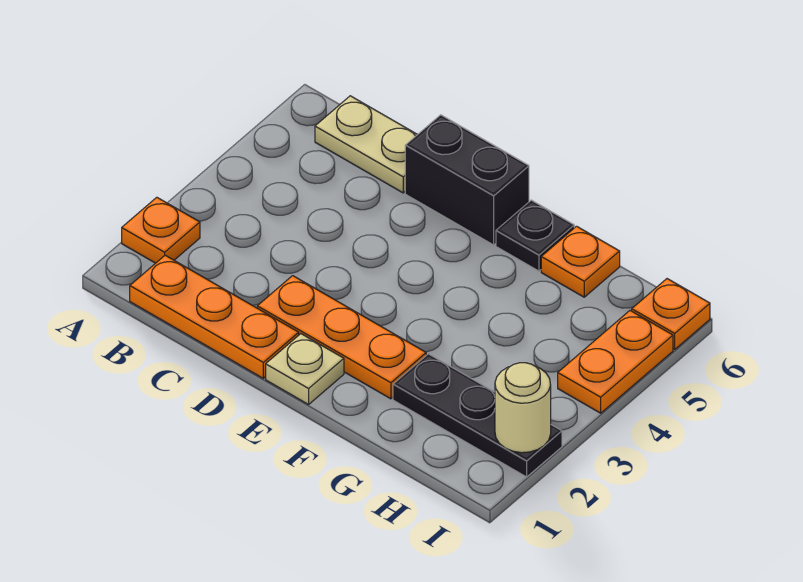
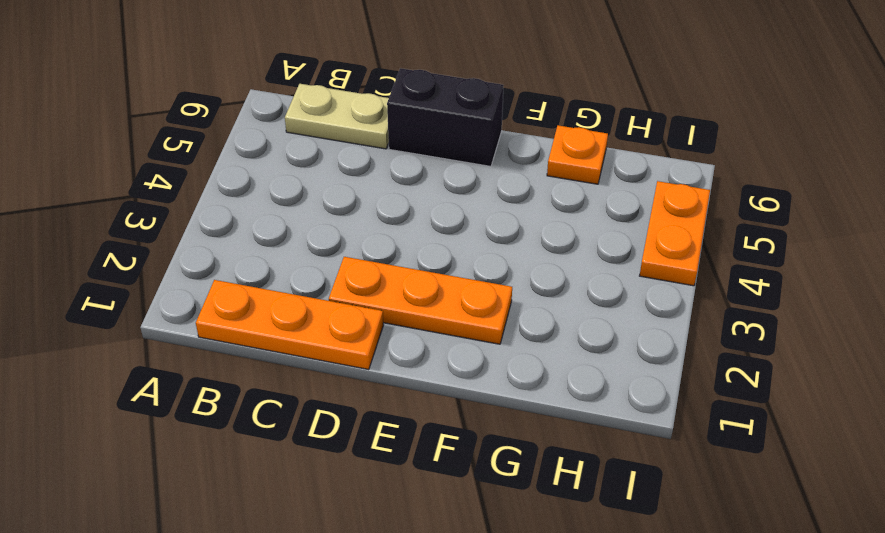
none -> orange plate A2 level 1
none -> tan plate E1 level 1
none -> black plate F6 level 1

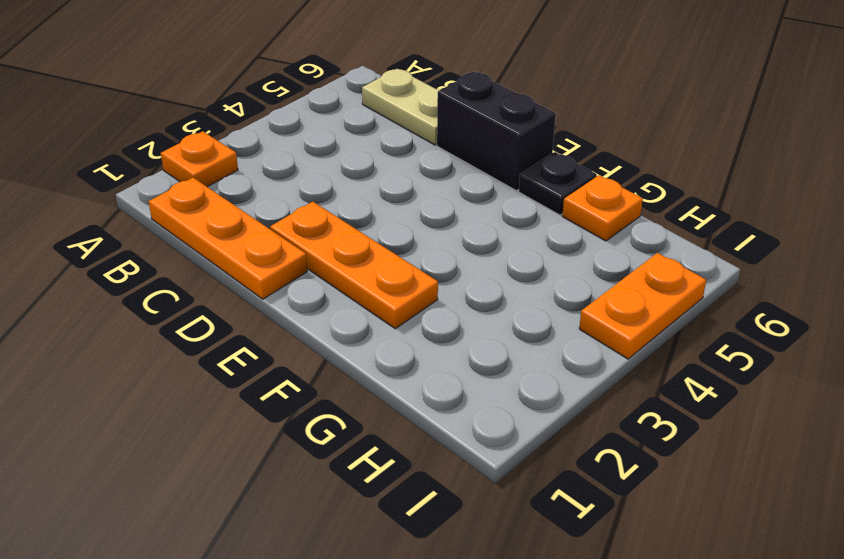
none -> tan plate E1 level 1
none -> black plate G2:I2 level 1
none -> orange plate I6 level 1

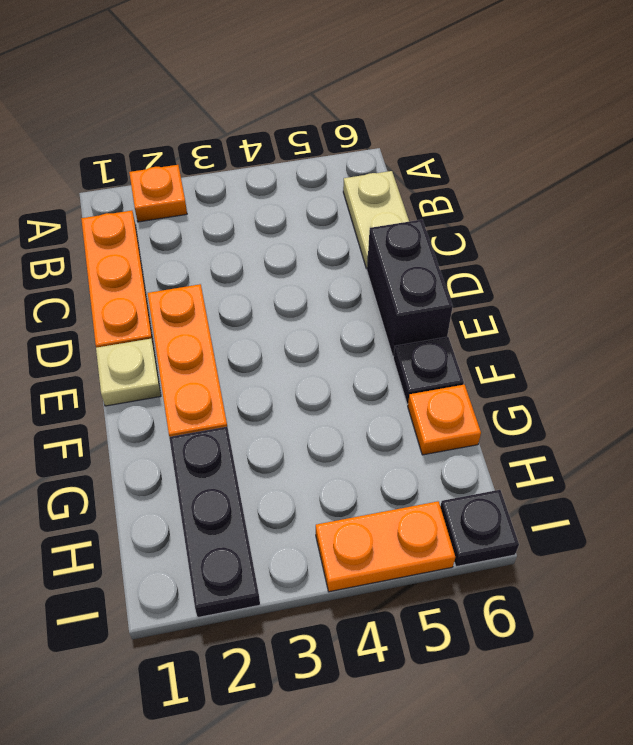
black plate I6 level 1 -> orange plate I6 level 1
none -> tan round brick I2 level 2

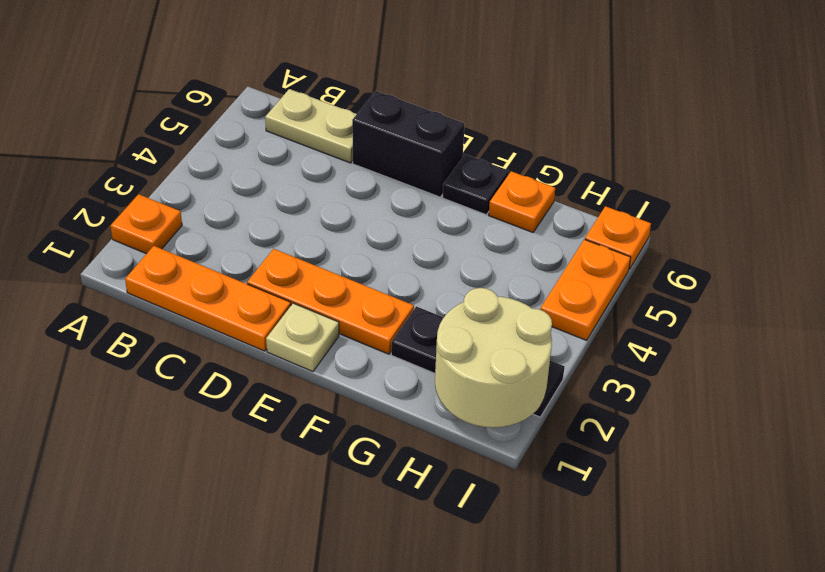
tan round brick H1:I2 level 2 -> tan round brick I2 level 2

